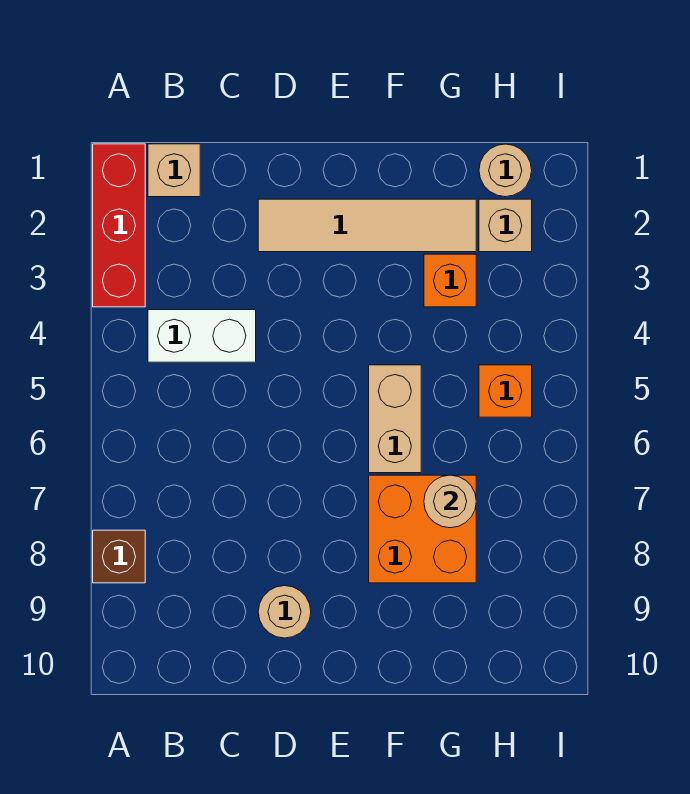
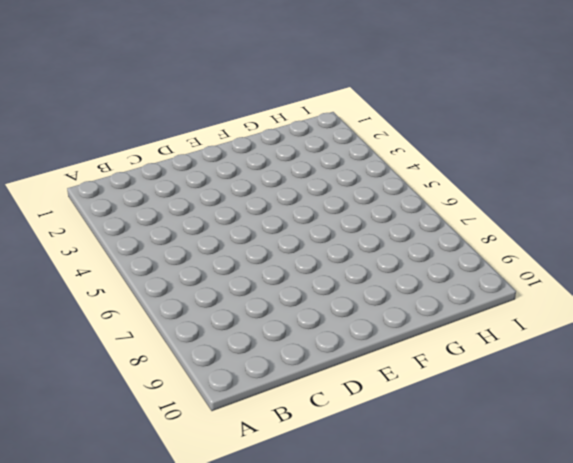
none -> red brick A1:A3 level 1
none -> brown brick A8 level 1
none -> tan brick B1 level 1

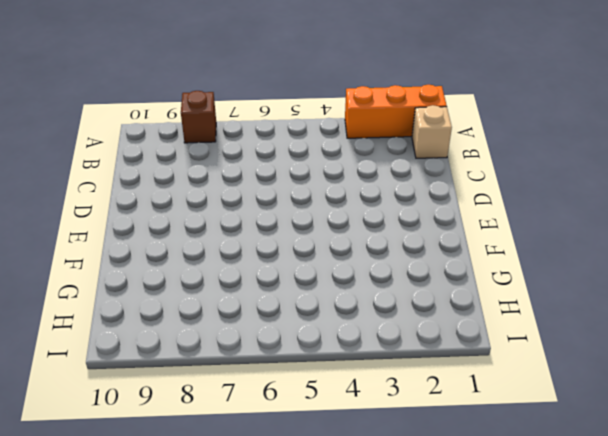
orange brick A1:A3 level 1 -> red brick A1:A3 level 1
none -> white brick B4:C4 level 1
none -> tan tile D2:G2 level 1
none -> tan round brick D9 level 1

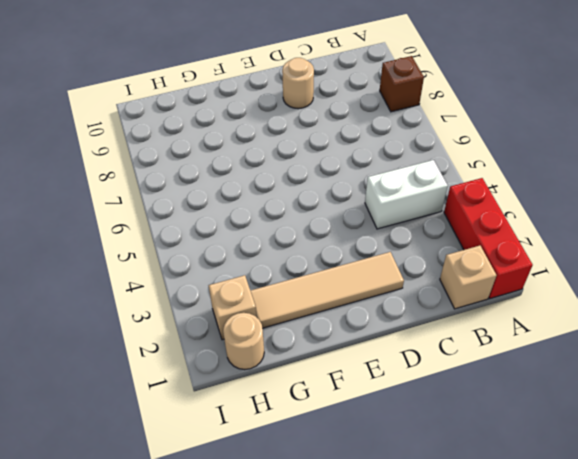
none -> tan brick F5:F6 level 1
none -> orange brick F7:G8 level 1
none -> orange brick G3 level 1

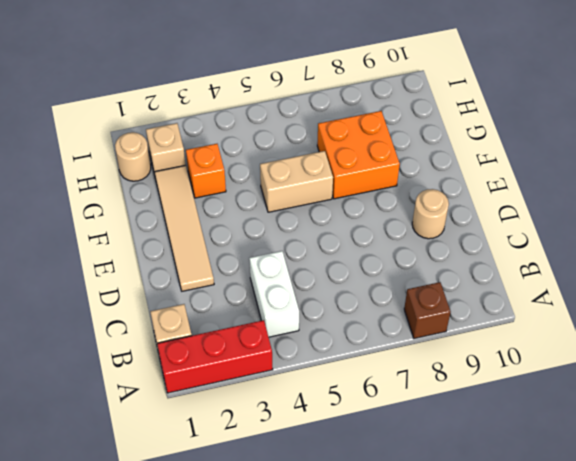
none -> orange brick H5 level 1
none -> tan round brick G7 level 2

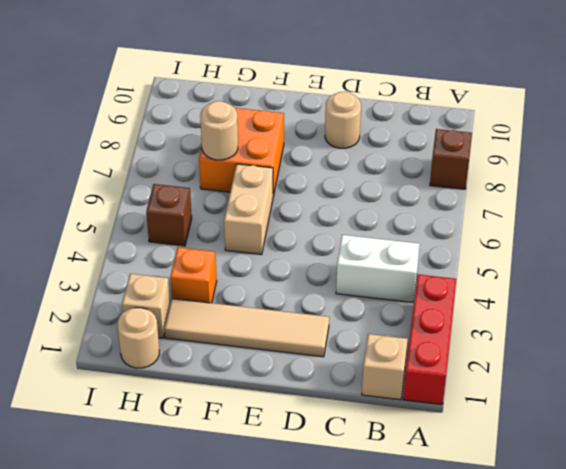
brown brick H5 level 1 -> orange brick H5 level 1

